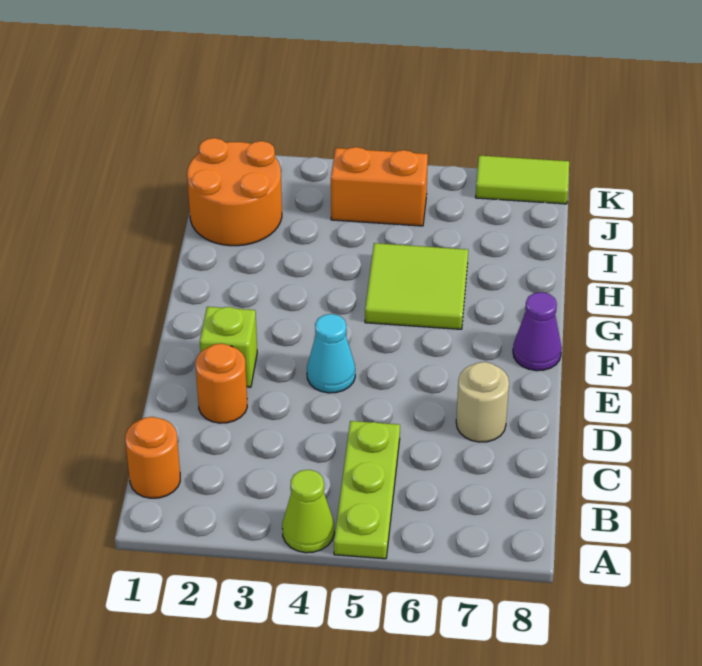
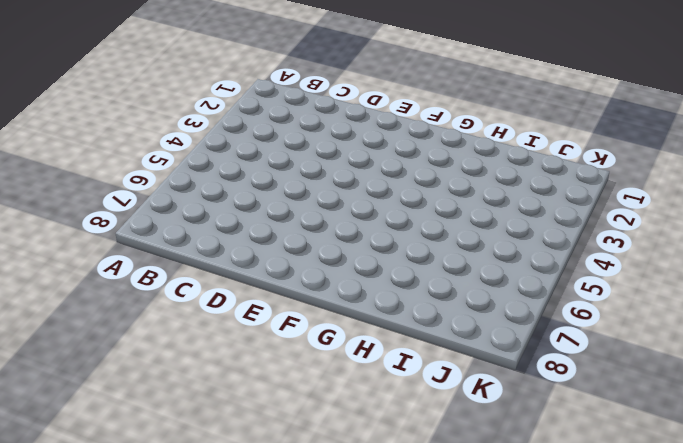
none -> lime cone A4 level 1
none -> lime plate A5:C5 level 1
none -> orange round brick B1 level 1

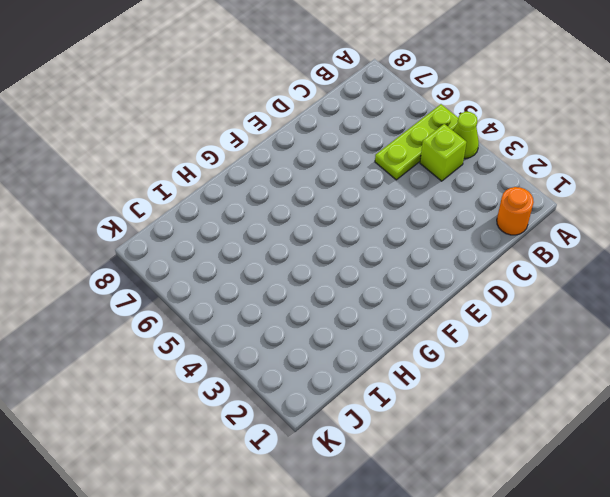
lime brick B4 level 1 -> lime brick E2 level 1
none -> orange round brick D2 level 1
none -> tan round brick D7 level 1
none -> cyan cone E4 level 1

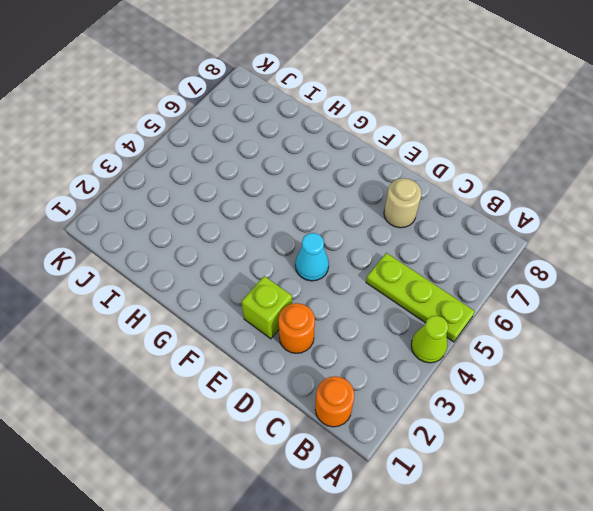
none -> purple cone F8 level 1
none -> lime tile G5:H6 level 1
none -> orange round brick I1:J2 level 1

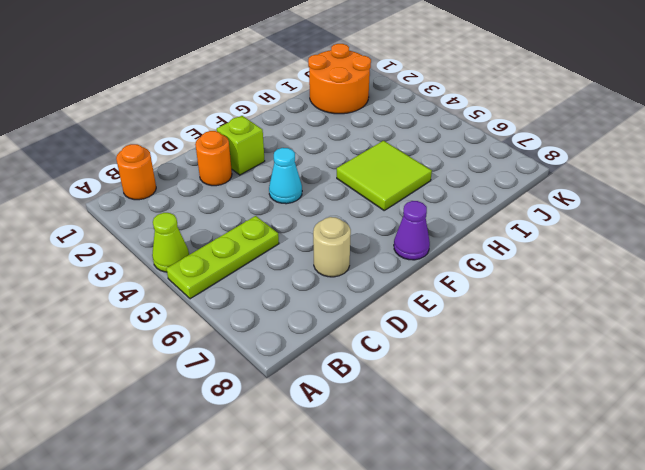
none -> orange brick J4:J5 level 1
none -> lime tile K7:K8 level 1

